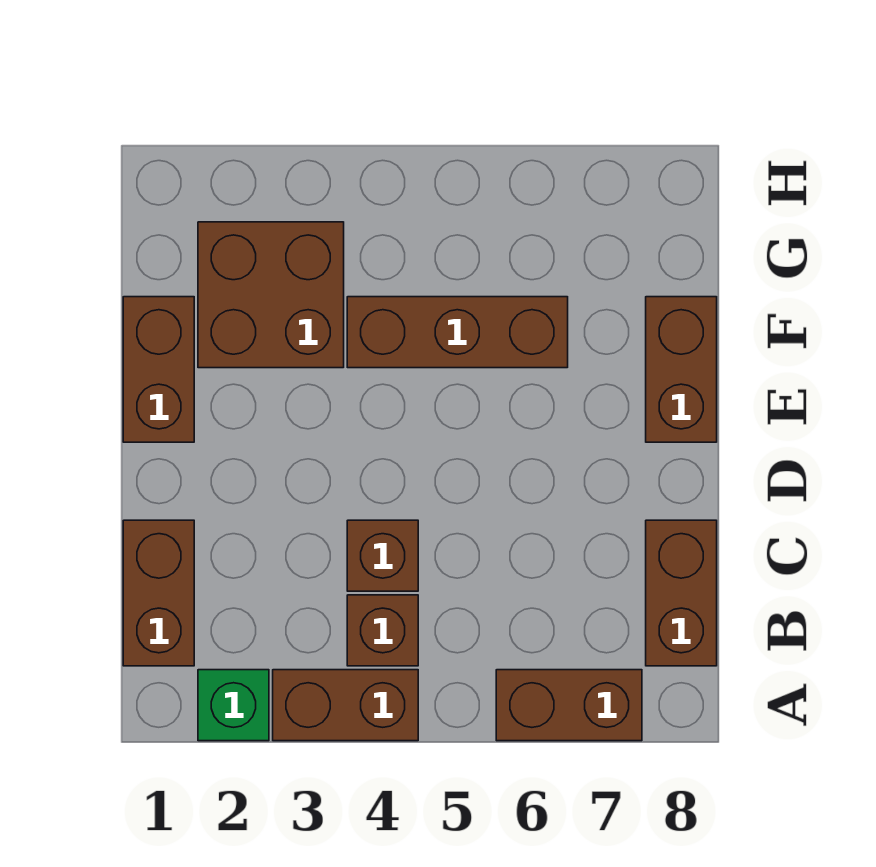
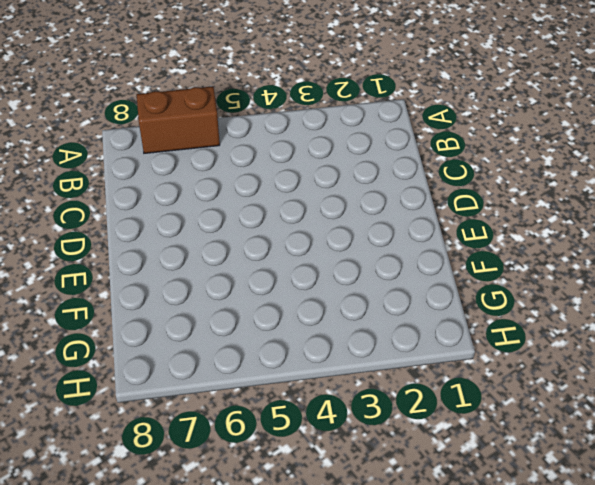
none -> green brick A2 level 1
none -> brown brick A3:A4 level 1

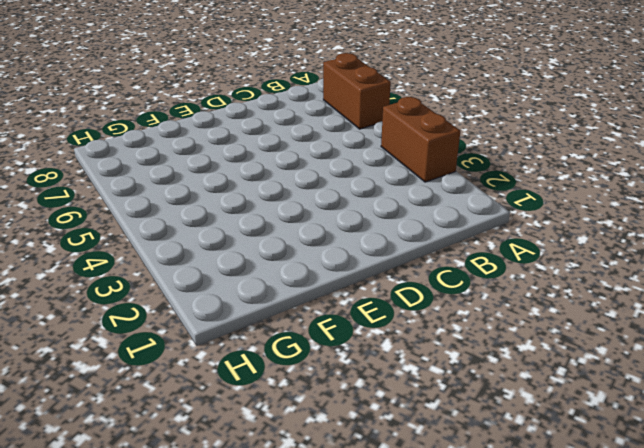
none -> green brick A2 level 1
none -> brown brick B1:C1 level 1

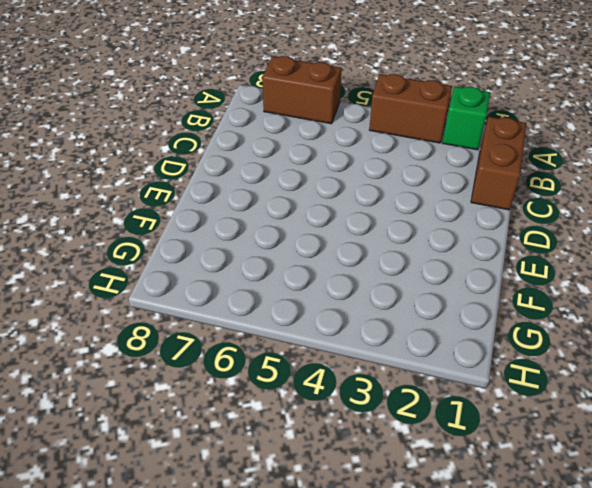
none -> brown brick B4 level 1
none -> brown brick B8:C8 level 1

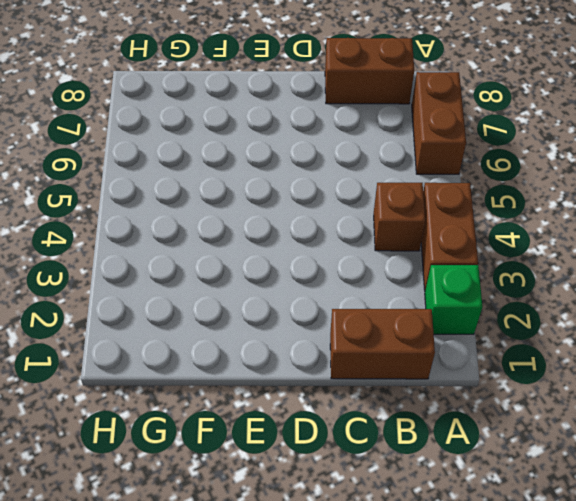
none -> brown brick C4 level 1
none -> brown brick E1:F1 level 1

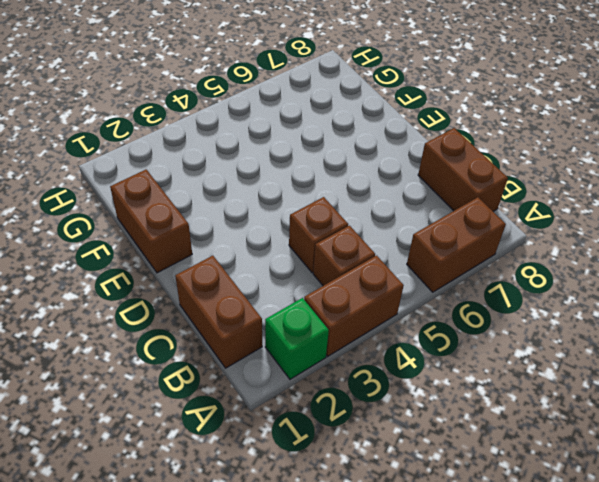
none -> brown brick E8:F8 level 1
none -> brown brick F2:G3 level 1

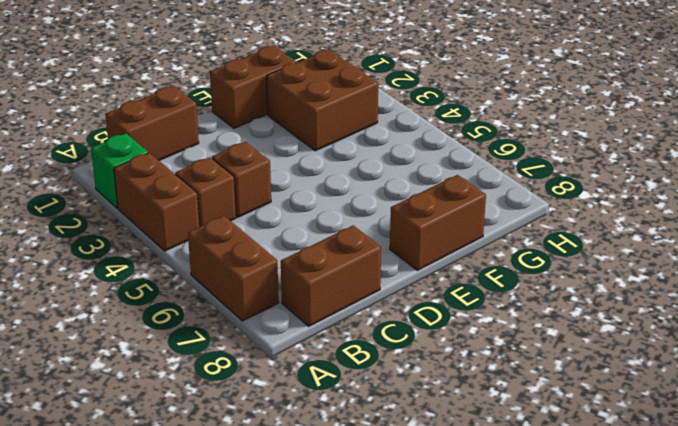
none -> brown brick F4:F6 level 1

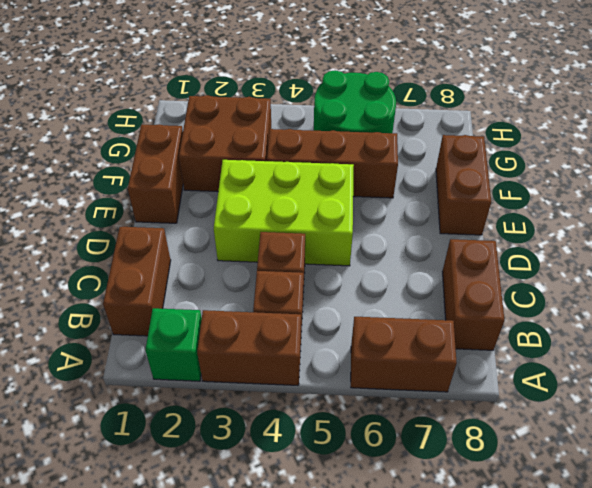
lime brick D3:E5 level 1 -> none
green round brick G5:H6 level 1 -> none

